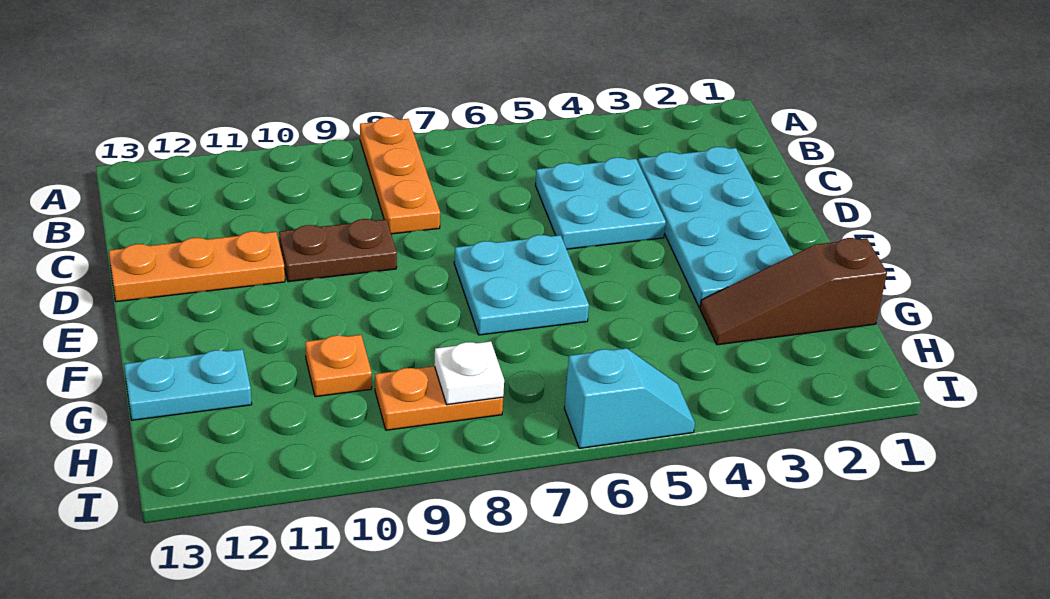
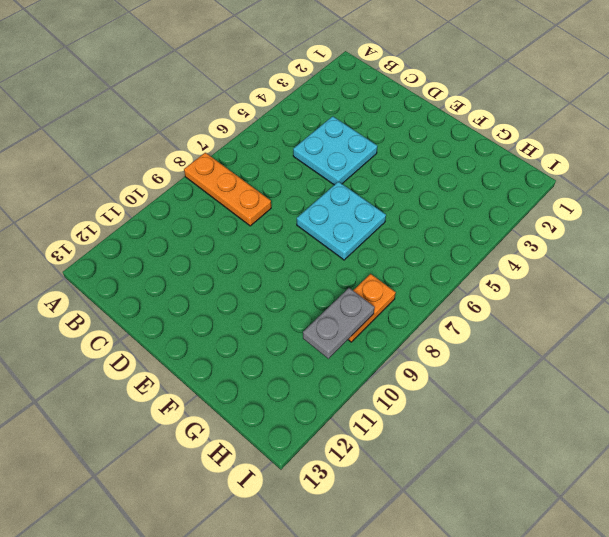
grey plate H9:H10 level 2 -> none
none -> cyan plate C2:F3 level 1
none -> brown plate D9:D10 level 1
none -> orange plate D11:D13 level 1

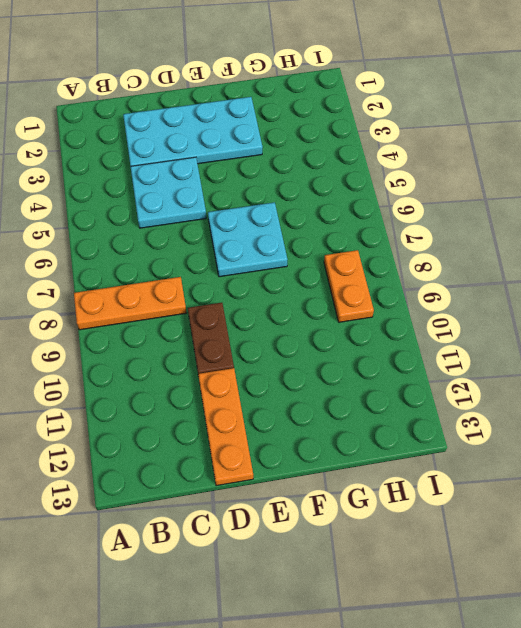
none -> brown slope G1:G3 level 1 top 1
none -> orange plate G10 level 1
none -> cyan plate G12:G13 level 1

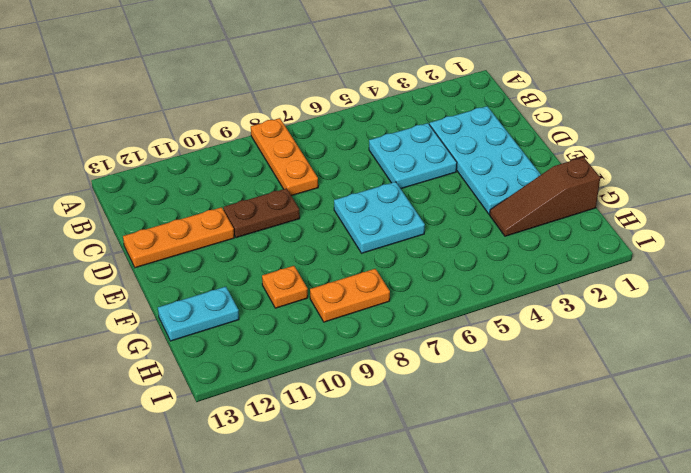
none -> cyan slope I5:I6 level 1 top 6
none -> white plate H8 level 2

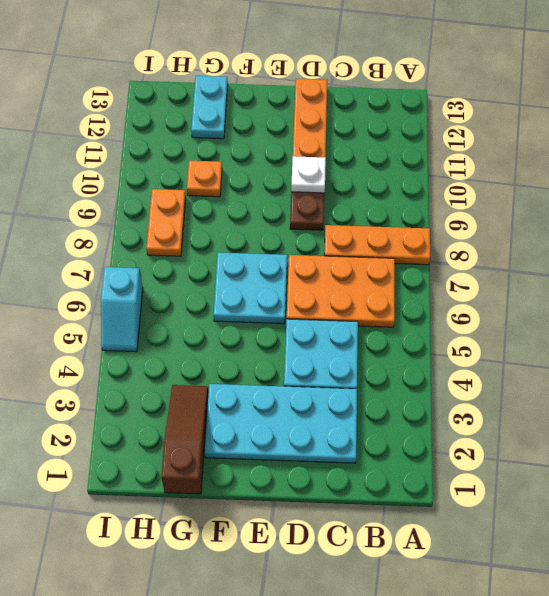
orange plate B6:D7 level 1 -> none
white plate D10 level 2 -> white plate H8 level 2

